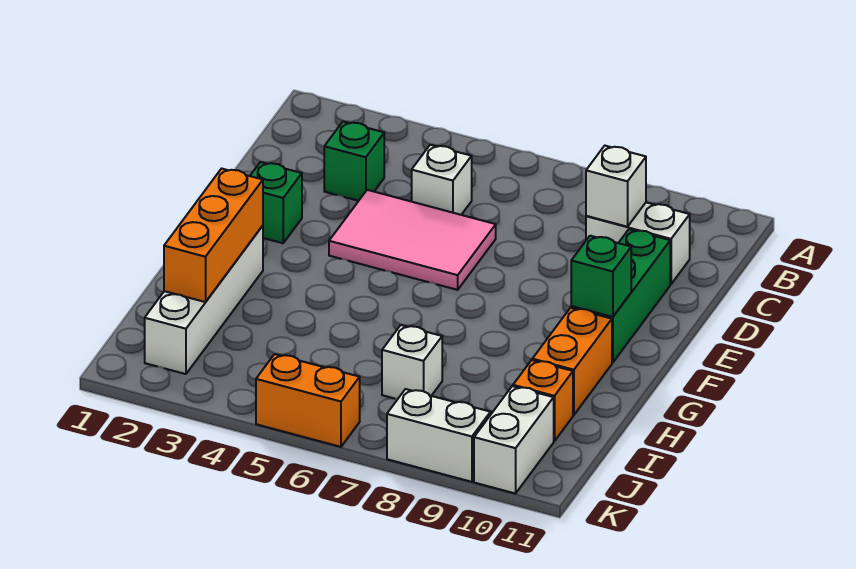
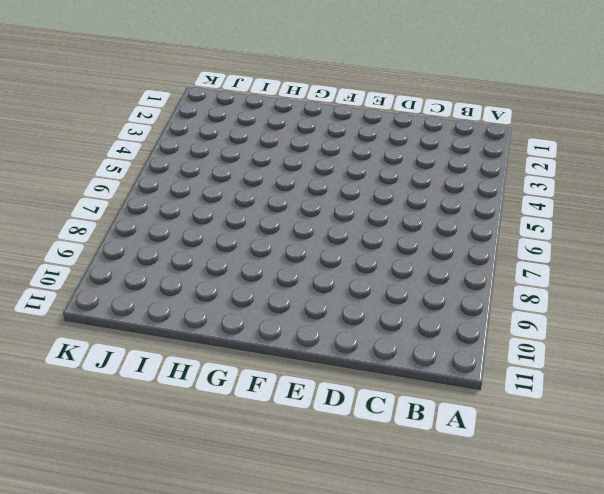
none -> green brick C3 level 1
none -> white brick C5 level 1
none -> white brick C9:C10 level 1

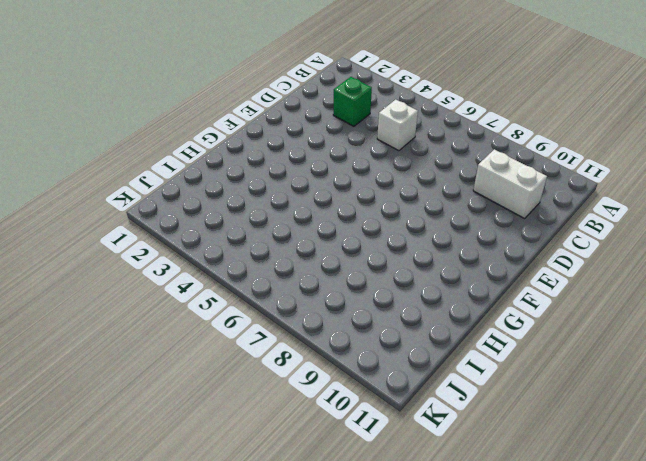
none -> pink tile D4:E6 level 1
none -> green brick D10:F10 level 1
none -> green brick E2 level 1

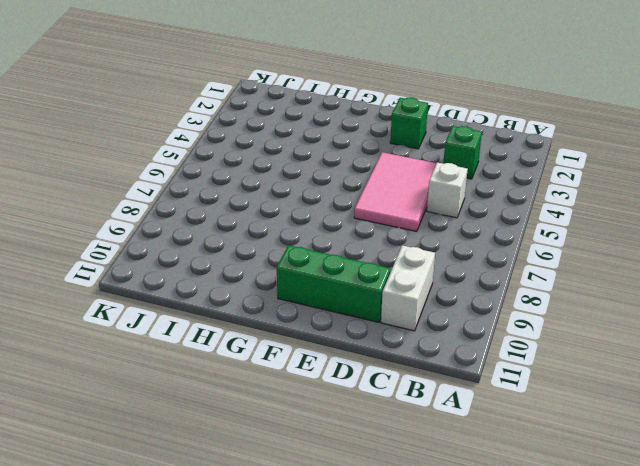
none -> white brick G2:J2 level 1
none -> orange brick G10:H10 level 1
none -> white brick I7 level 1

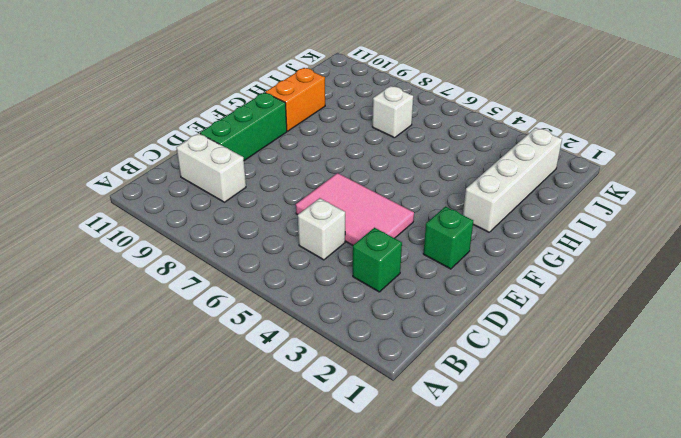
none -> orange brick I10 level 1
none -> white brick J10:K10 level 1
none -> orange brick K5:K6 level 1

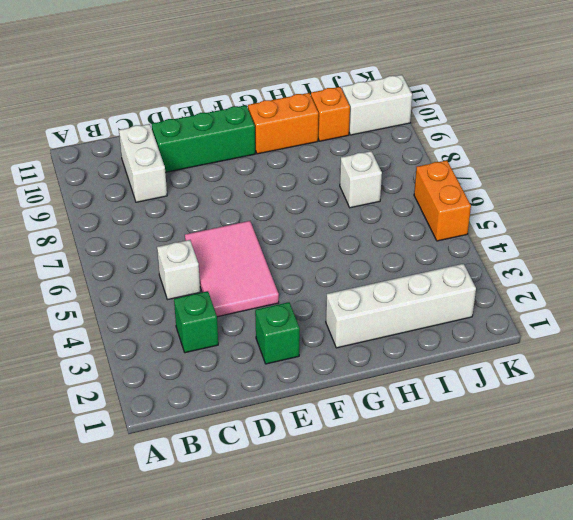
none -> white brick K8:K9 level 1
none -> white brick C9 level 2
none -> green brick F10 level 2

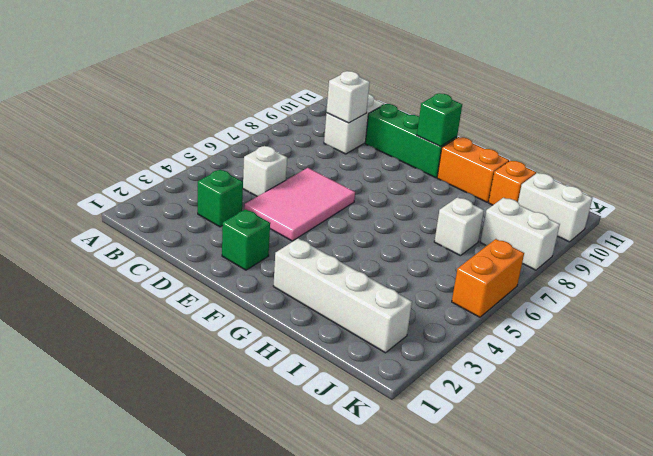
white brick J8:K8 level 1 -> white brick K8:K9 level 1
none -> orange brick G2:I2 level 2

